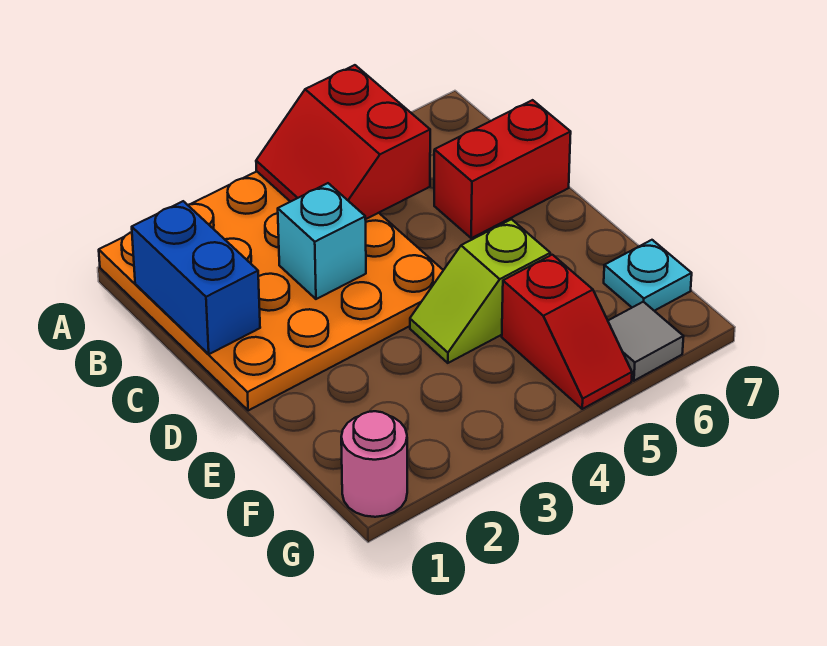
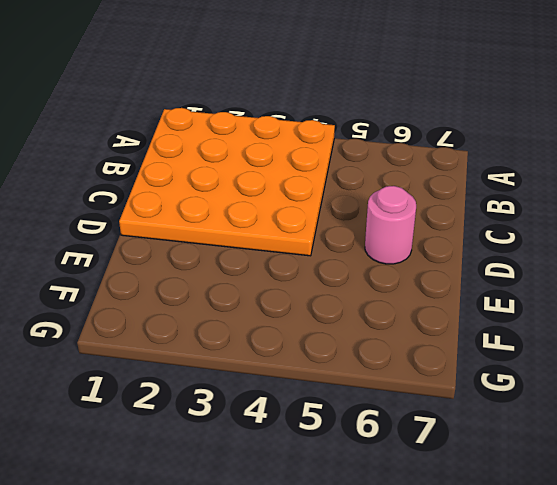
pink round brick D6 level 1 -> pink round brick G1 level 1
none -> red brick C6:C7 level 1
none -> lime slope E4:E5 level 1 top 5

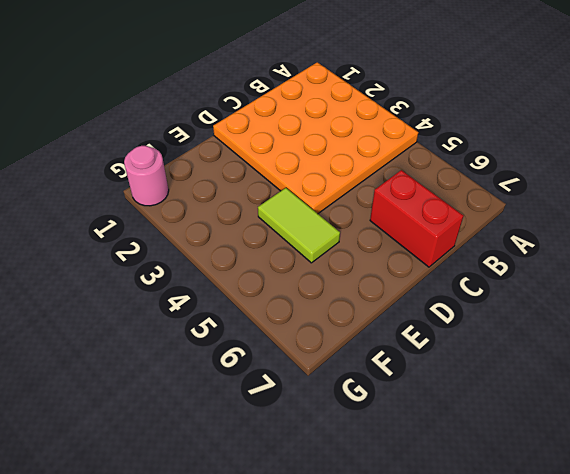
lime tile E4:E5 level 1 -> lime slope E4:E5 level 1 top 5
none -> red slope F5:G5 level 1 top F
none -> cyan plate F7 level 1

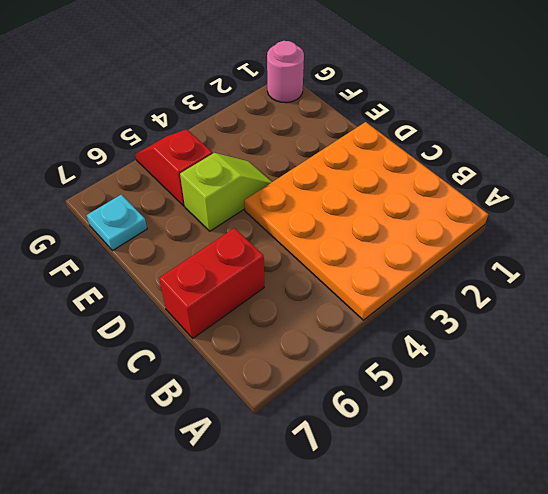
none -> grey tile G6 level 1
none -> red slope A4:B5 level 2 top 5

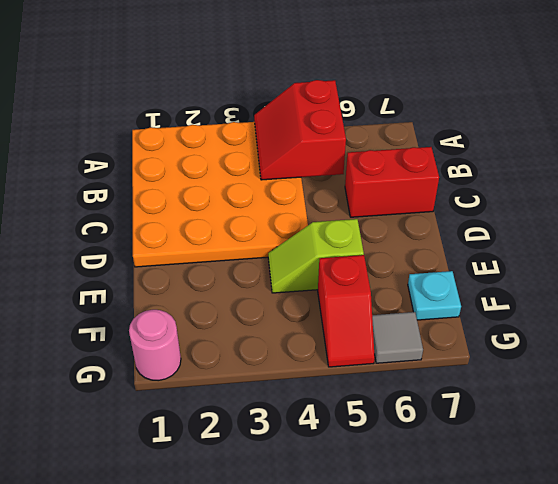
none -> blue brick B1:C1 level 2
none -> cyan brick C3 level 2

